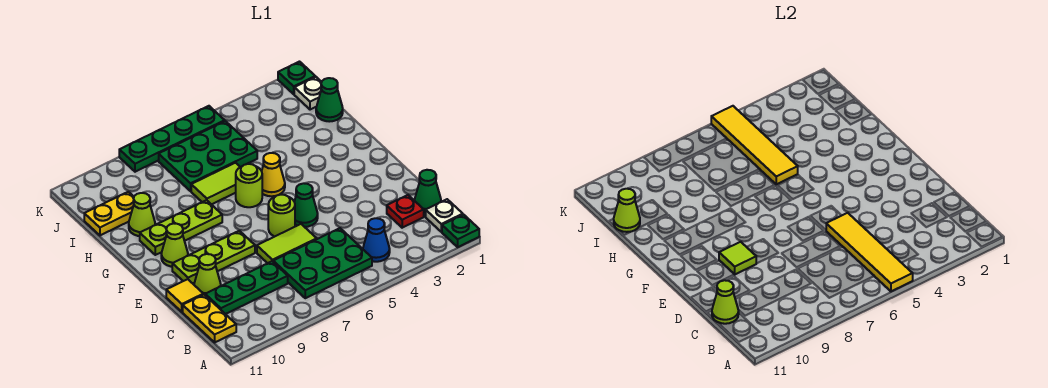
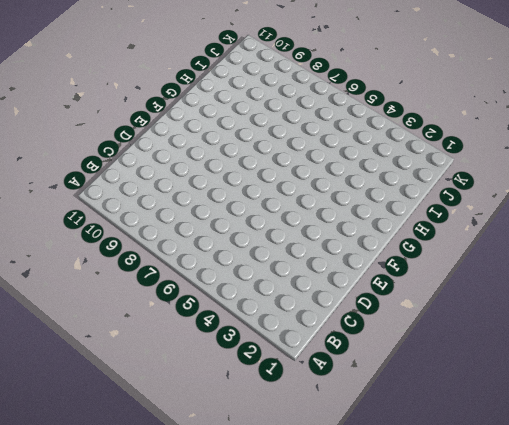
none -> green plate A1 level 1
none -> white plate B1 level 1
none -> blue cone B4 level 1
none -> green plate B5:C7 level 1

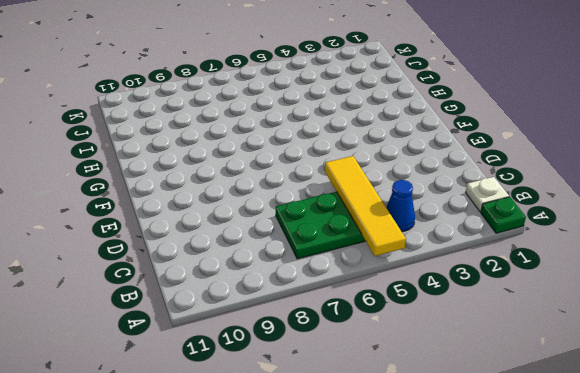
none -> yellow plate B11:C11 level 1
none -> green cone C1 level 1
none -> red plate C2 level 1
none -> green plate C8:C10 level 1

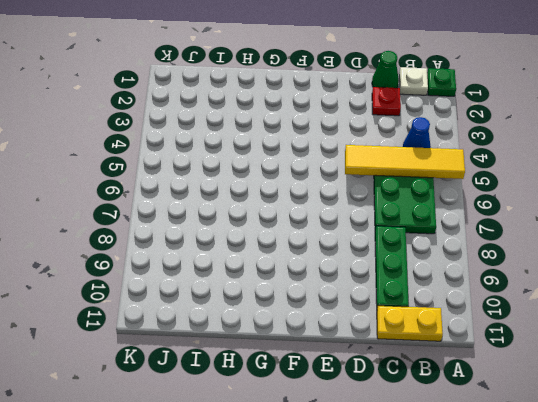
none -> lime tile D6:D7 level 1
none -> lime cone D10 level 1
none -> yellow tile D11 level 1
none -> green cone E5 level 1

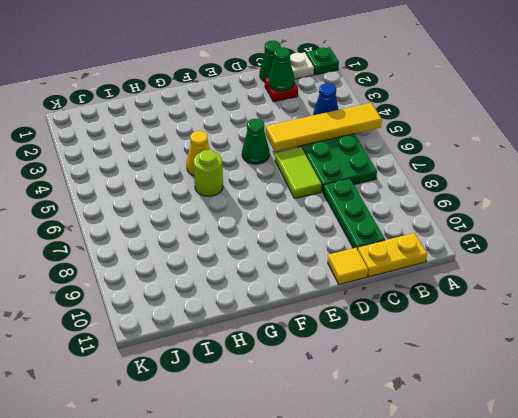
green cone C2 level 2 -> green cone I1 level 1
none -> lime cone D10 level 1
none -> lime round brick E6 level 1
none -> lime plate E8:E10 level 1
none -> lime cone F10 level 1

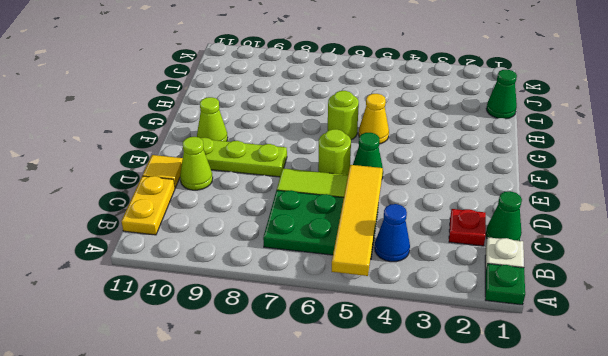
none -> green plate C8:C10 level 1
none -> lime plate G8:G10 level 1
none -> lime tile H6:H7 level 1
none -> lime cone H10 level 1

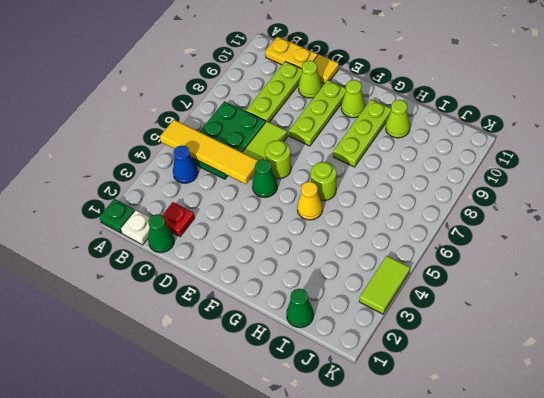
lime plate C8:C10 level 1 -> green plate C8:C10 level 1
lime tile K3:K4 level 1 -> lime tile H6:H7 level 1
none -> green plate I5:J7 level 1
none -> yellow plate I10:I11 level 1
none -> white plate J1 level 1
none -> green plate K1 level 1

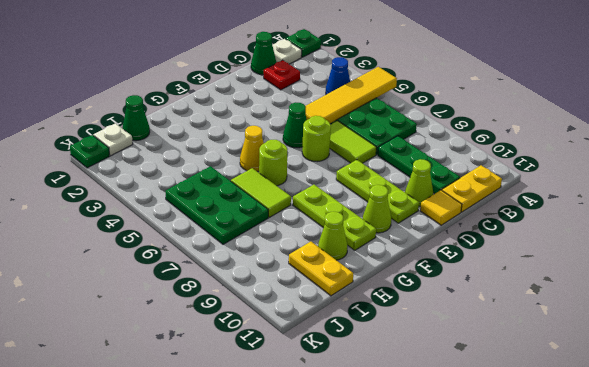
none -> green plate K5:K8 level 1
none -> lime cone C11 level 2
none -> lime tile E9 level 2
none -> yellow tile H5:K5 level 2

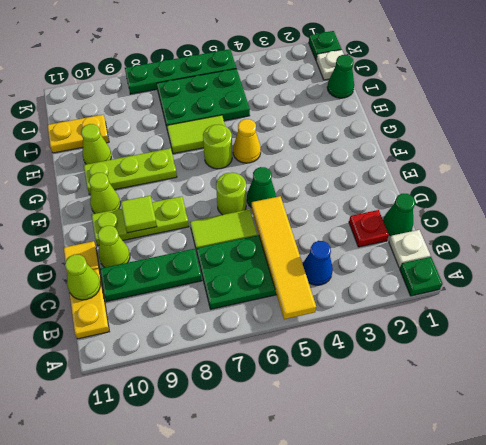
none -> yellow tile H5:K5 level 2
none -> lime cone I11 level 2

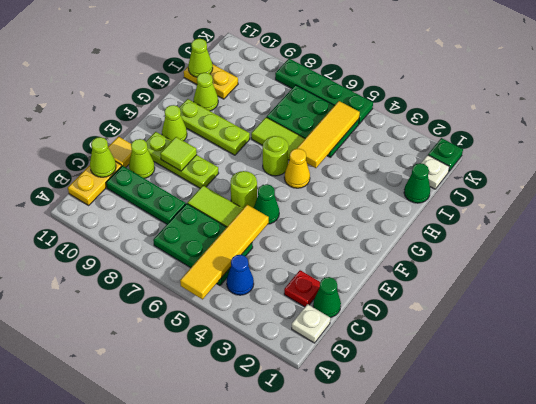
yellow tile H5:J5 level 2 -> yellow tile H5:K5 level 2
none -> green plate A1 level 1

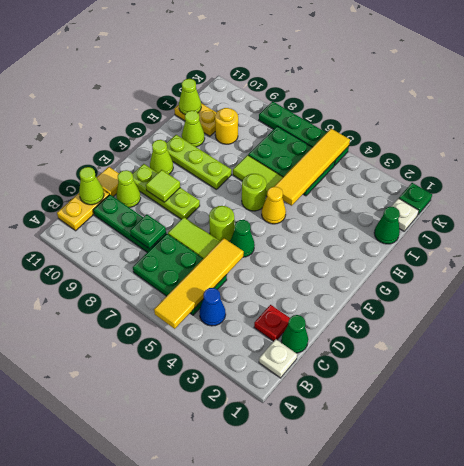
green plate C8 level 2 -> green plate A1 level 1
yellow round brick I9 level 1 -> none

